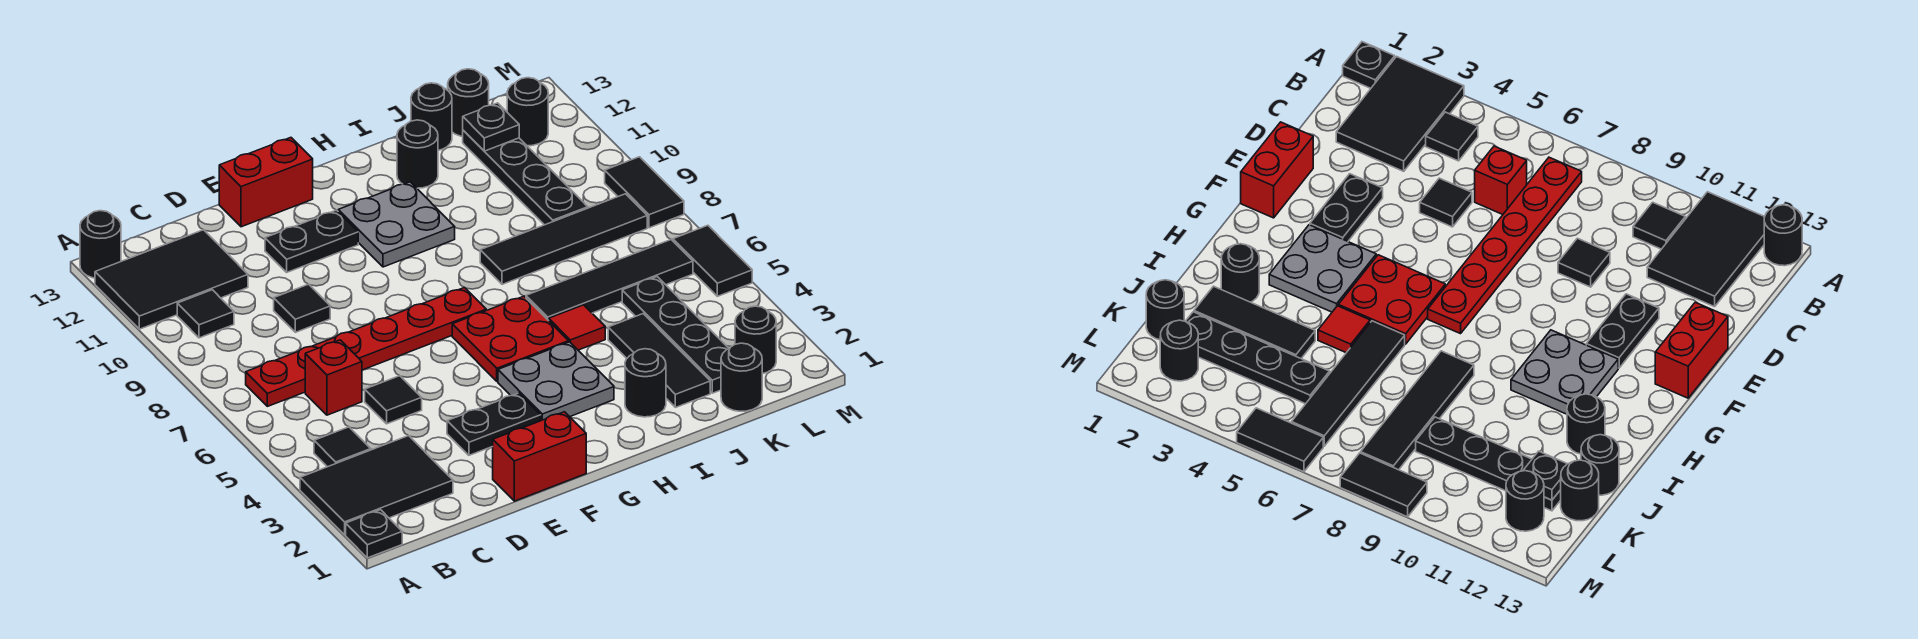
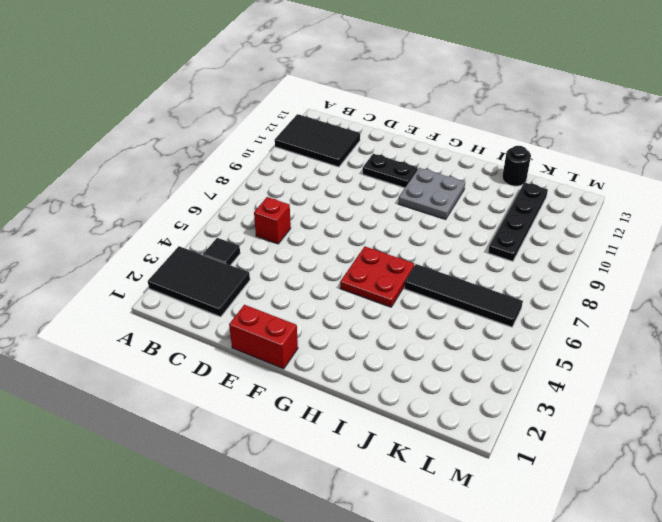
none -> black plate A1 level 1
none -> black round brick A13 level 1
none -> red plate B7:G7 level 1
none -> black tile B10 level 1

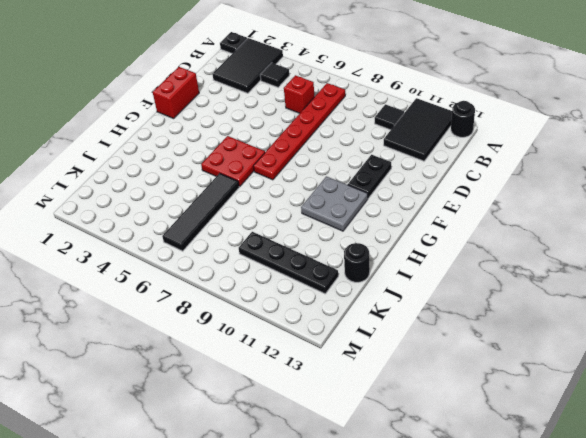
none -> black tile D5 level 1
none -> black tile D9 level 1
none -> black plate E3:F3 level 1
none -> red brick E13:F13 level 1

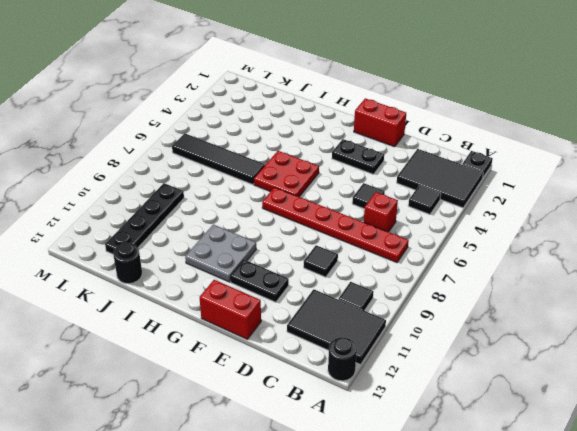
none -> grey plate G3:H4 level 1
none -> black round brick I2 level 1
none -> red tile I5 level 1
none -> black tile I8:L8 level 1

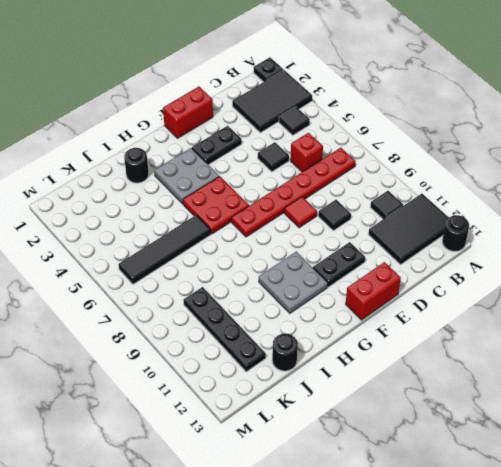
red tile E8 level 1 -> red tile I5 level 1
none -> black tile I8:L8 level 1
none -> black round brick I12 level 1
none -> black tile J2:J4 level 1
none -> black round brick K1 level 1

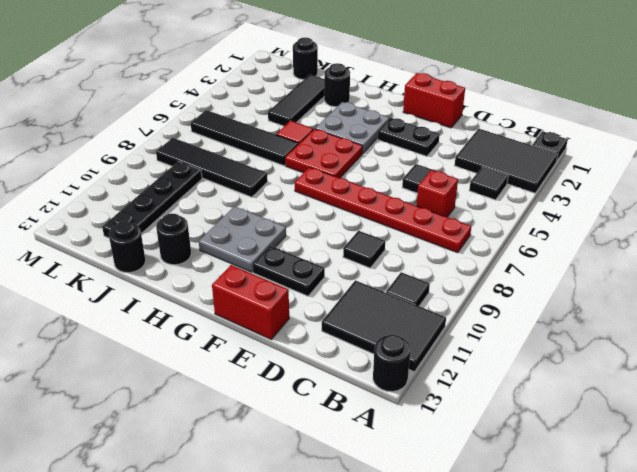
none -> black plate K2:K5 level 1
none -> black round brick K13 level 1
none -> black round brick L2 level 1
none -> black round brick L12 level 1

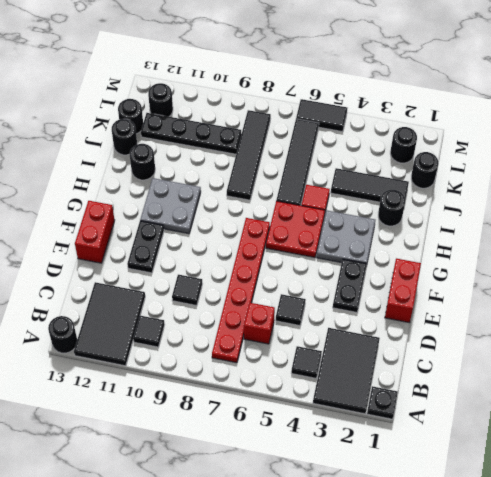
none -> black plate K2:K5 level 1
none -> black tile M8:M9 level 1
none -> black plate K12 level 2

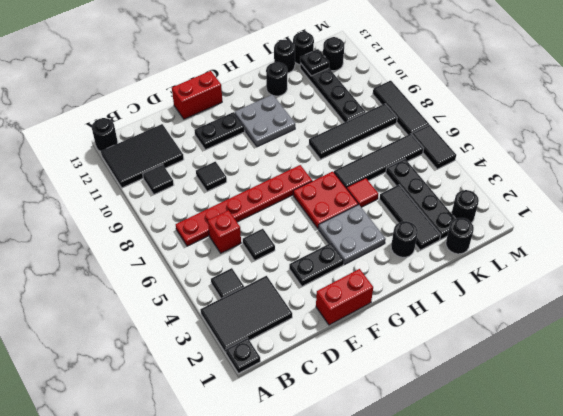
black tile M7:M9 level 1 -> black tile M8:M9 level 1

